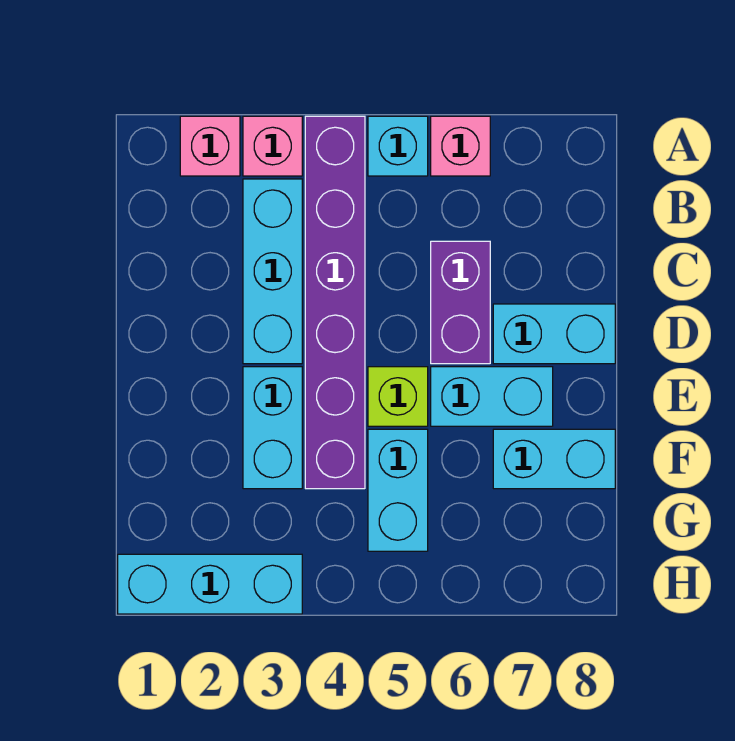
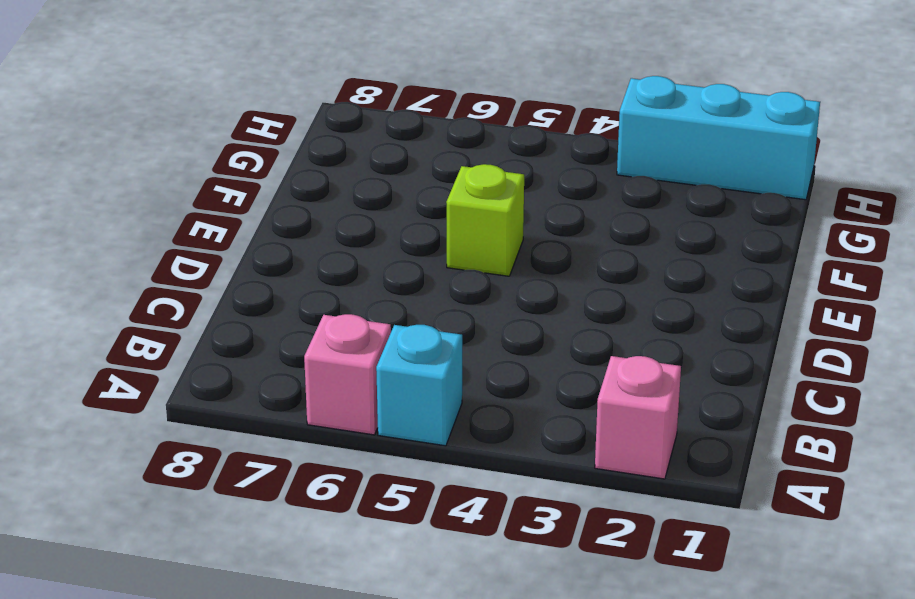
none -> pink brick A3 level 1
none -> purple brick A4:F4 level 1
none -> cyan brick B3:D3 level 1

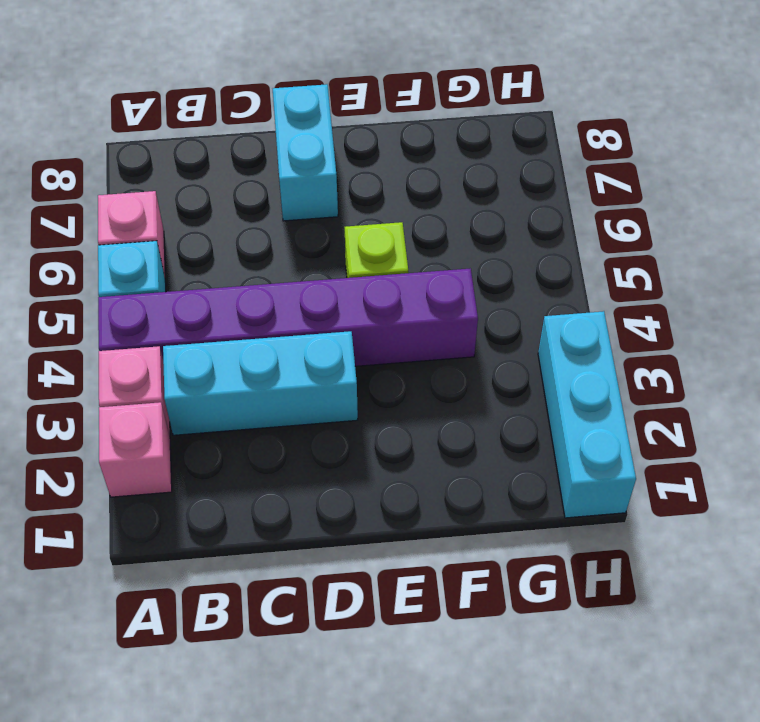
none -> purple brick C6:D6 level 1
none -> cyan brick E3:F3 level 1
none -> cyan brick E6:E7 level 1

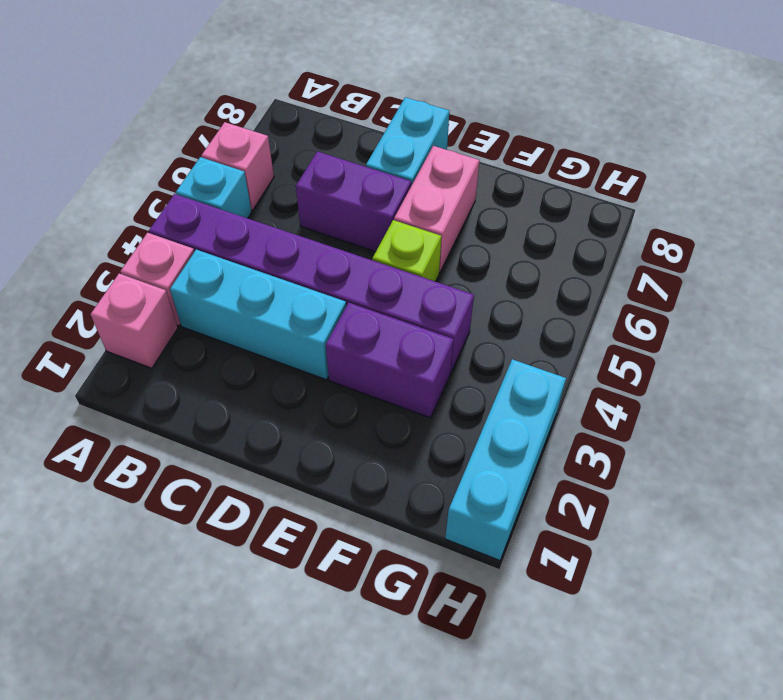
purple brick E3:F3 level 1 -> cyan brick E3:F3 level 1
pink brick E6:E7 level 1 -> cyan brick E6:E7 level 1
none -> cyan brick F5:G5 level 1
none -> cyan brick F7:F8 level 1

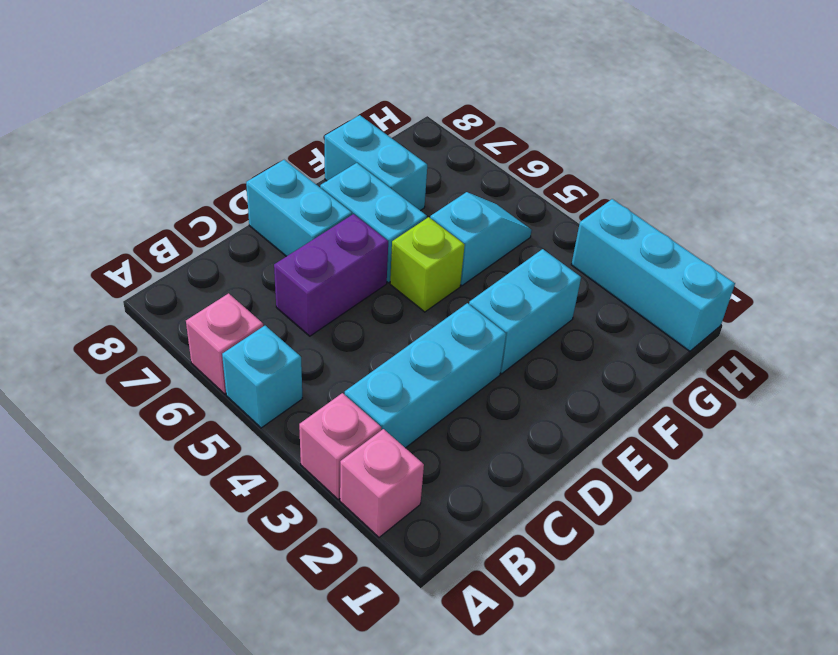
cyan slope F5:G5 level 1 top F -> cyan brick F5:G5 level 1
none -> purple brick A4:F4 level 1

